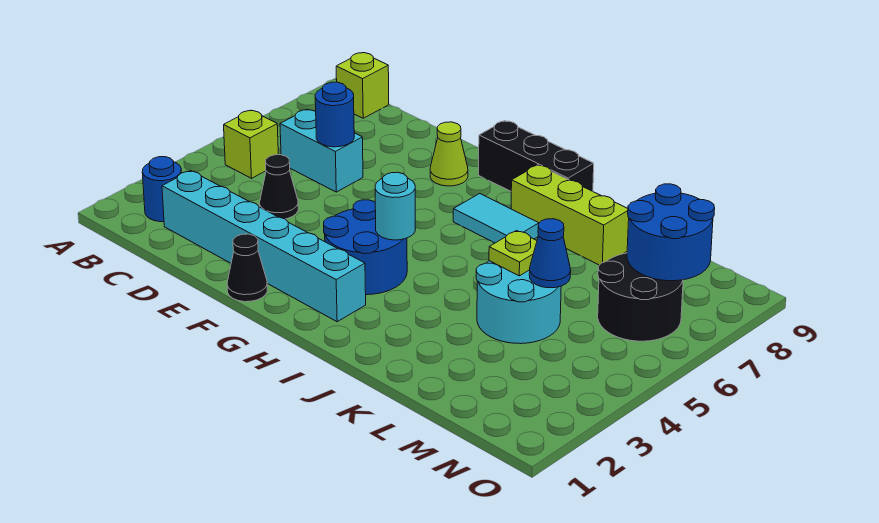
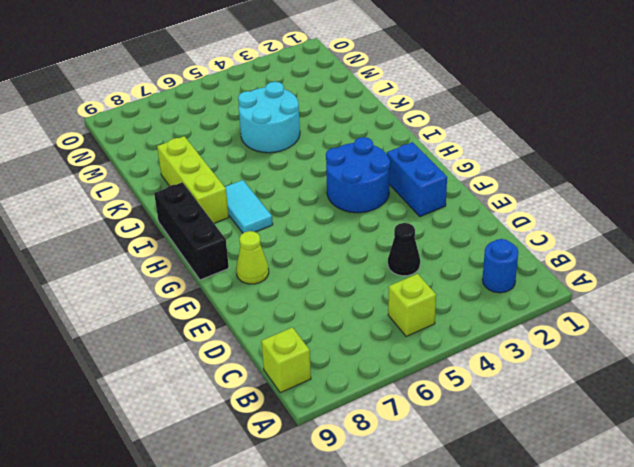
blue brick F2:G2 level 1 -> cyan brick C2:H2 level 1
none -> cyan brick C6:D6 level 1
none -> black cone F1 level 1
none -> black round brick M6:N7 level 1

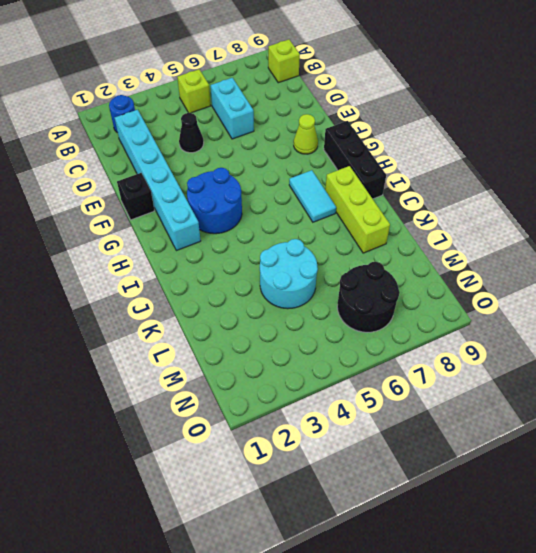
black brick F1 level 1 -> black cone F1 level 1
none -> blue round brick D6 level 2
none -> cyan round brick H4 level 2
none -> lime plate K5 level 2

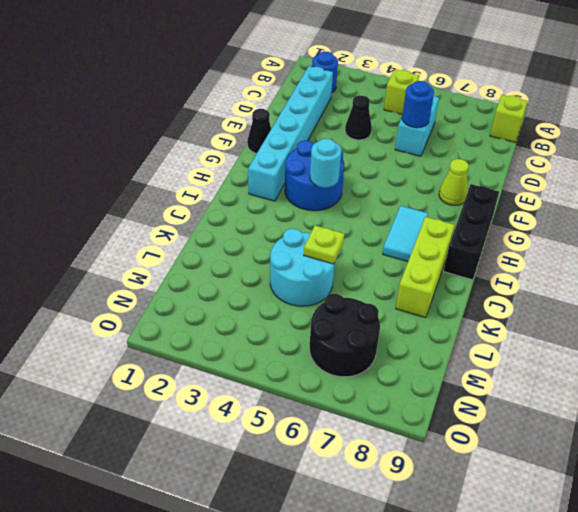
none -> blue cone L5 level 2
none -> blue round brick M7:N8 level 2

